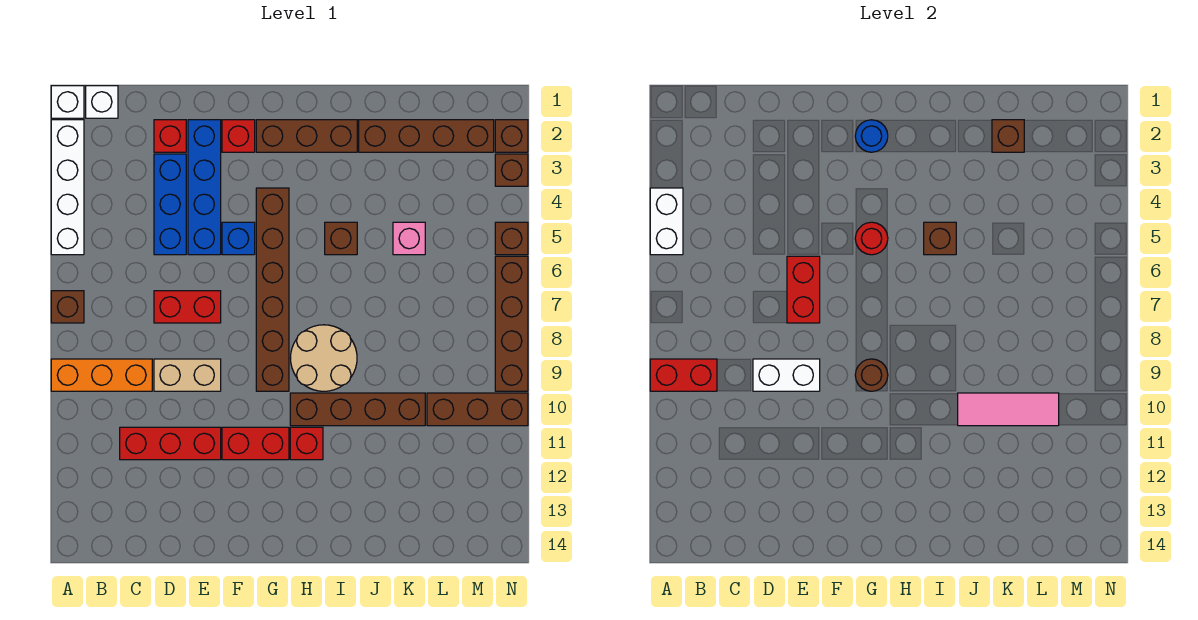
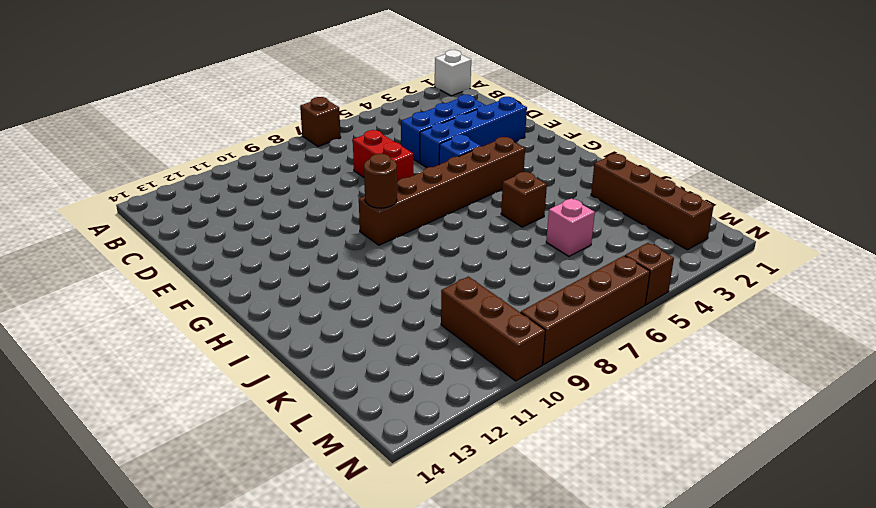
none -> white brick A2:A5 level 1
none -> orange brick A9:C9 level 1
none -> white brick B1 level 1
none -> red brick C11:E11 level 1

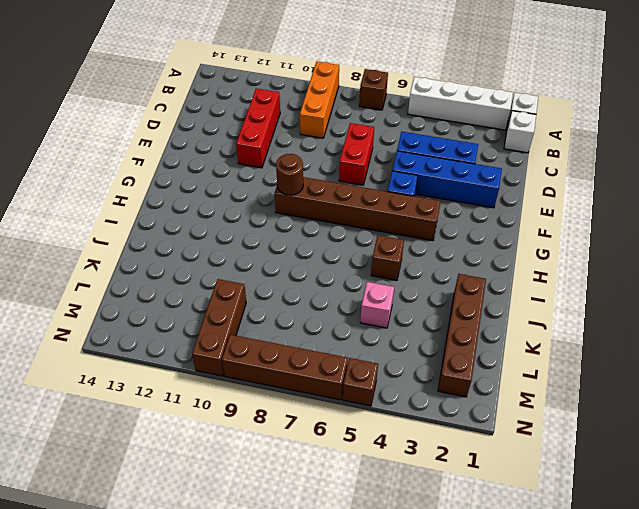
none -> red brick D2 level 1
none -> tan brick D9:E9 level 1
none -> red brick F2 level 1
none -> red brick F11:G11 level 1

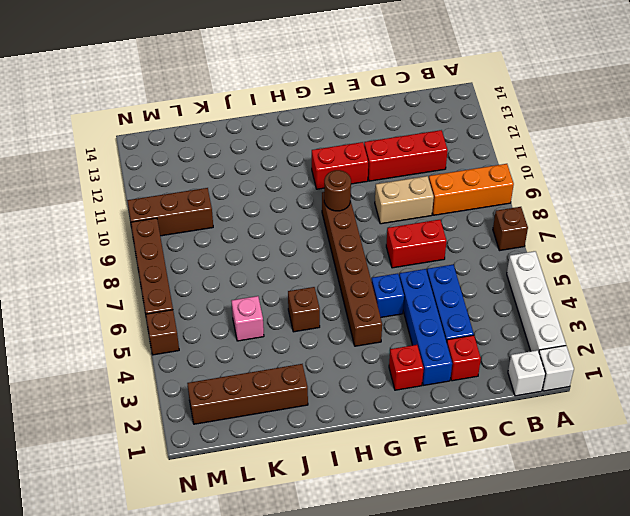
none -> brown brick G2:I2 level 1
none -> tan round brick H8:I9 level 1
none -> brown brick H10:K10 level 1
none -> red brick H11 level 1

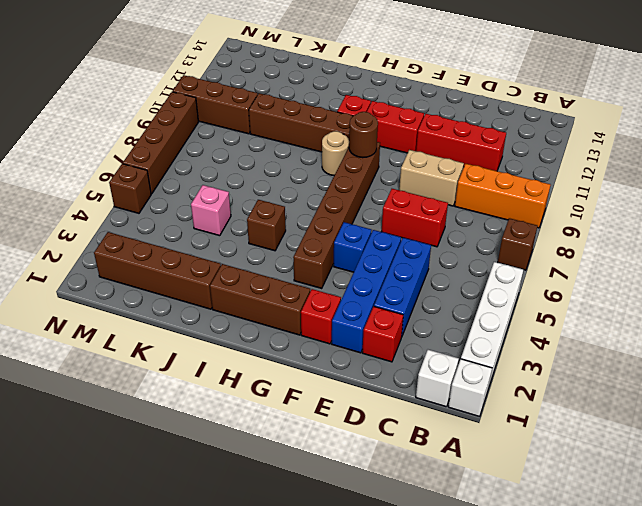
tan round brick H9 level 1 -> tan round brick H8:I9 level 1
none -> brown brick N2 level 1
none -> brown brick N3 level 1
none -> white brick A4:A5 level 2
none -> red brick A9:B9 level 2

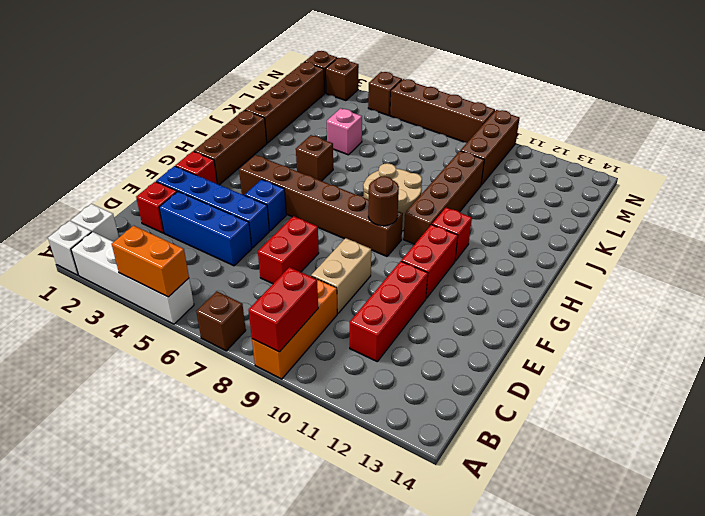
orange brick A4:A5 level 2 -> white brick A4:A5 level 2
none -> white brick D9:E9 level 2
none -> red brick E6:E7 level 2
none -> blue round brick G2 level 2
none -> red round brick G5 level 2

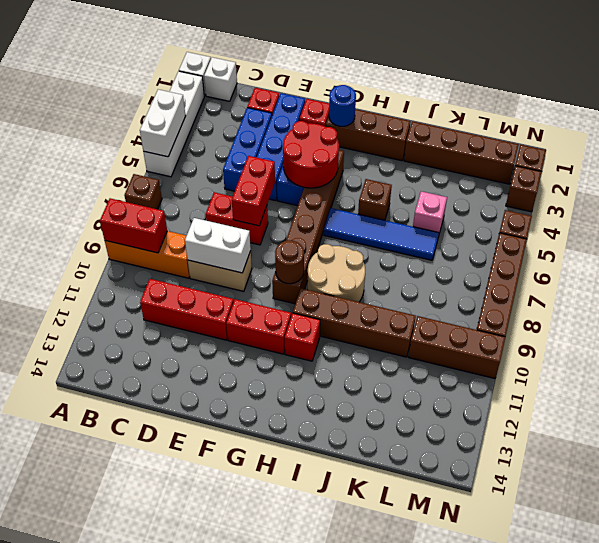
red round brick F4:G5 level 2 -> red round brick G5 level 2
blue tile H6:K6 level 1 -> none
none -> brown brick I5 level 2
none -> pink tile J10:L10 level 2
none -> brown brick K2 level 2

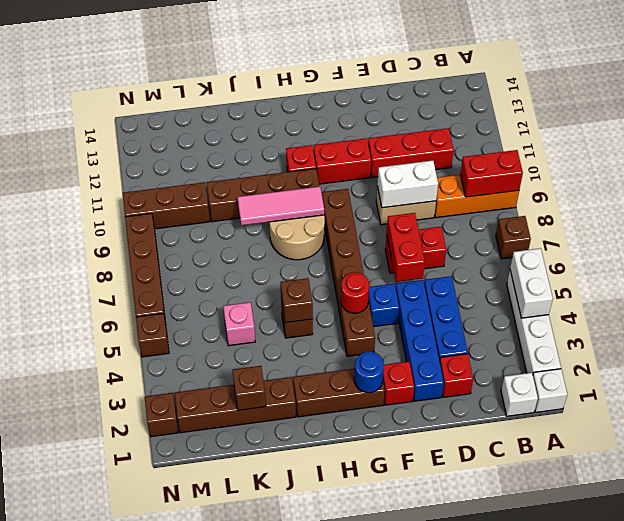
pink tile H9:J9 level 2 -> pink tile J10:L10 level 2
none -> brown brick N3 level 1
none -> brown round brick G9 level 2

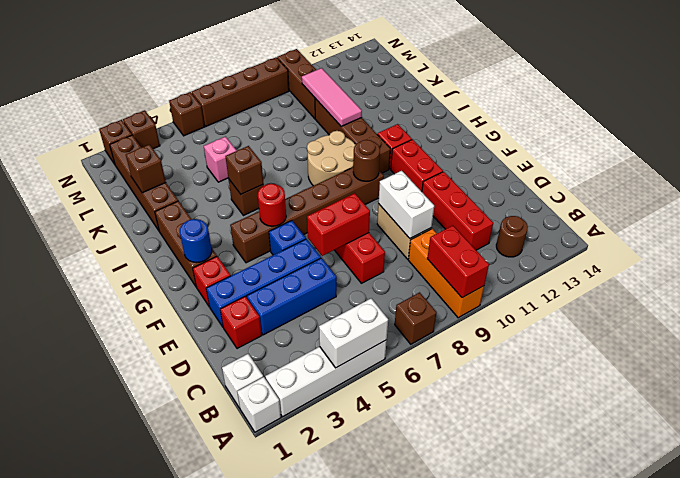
brown round brick B12 level 1 -> none

